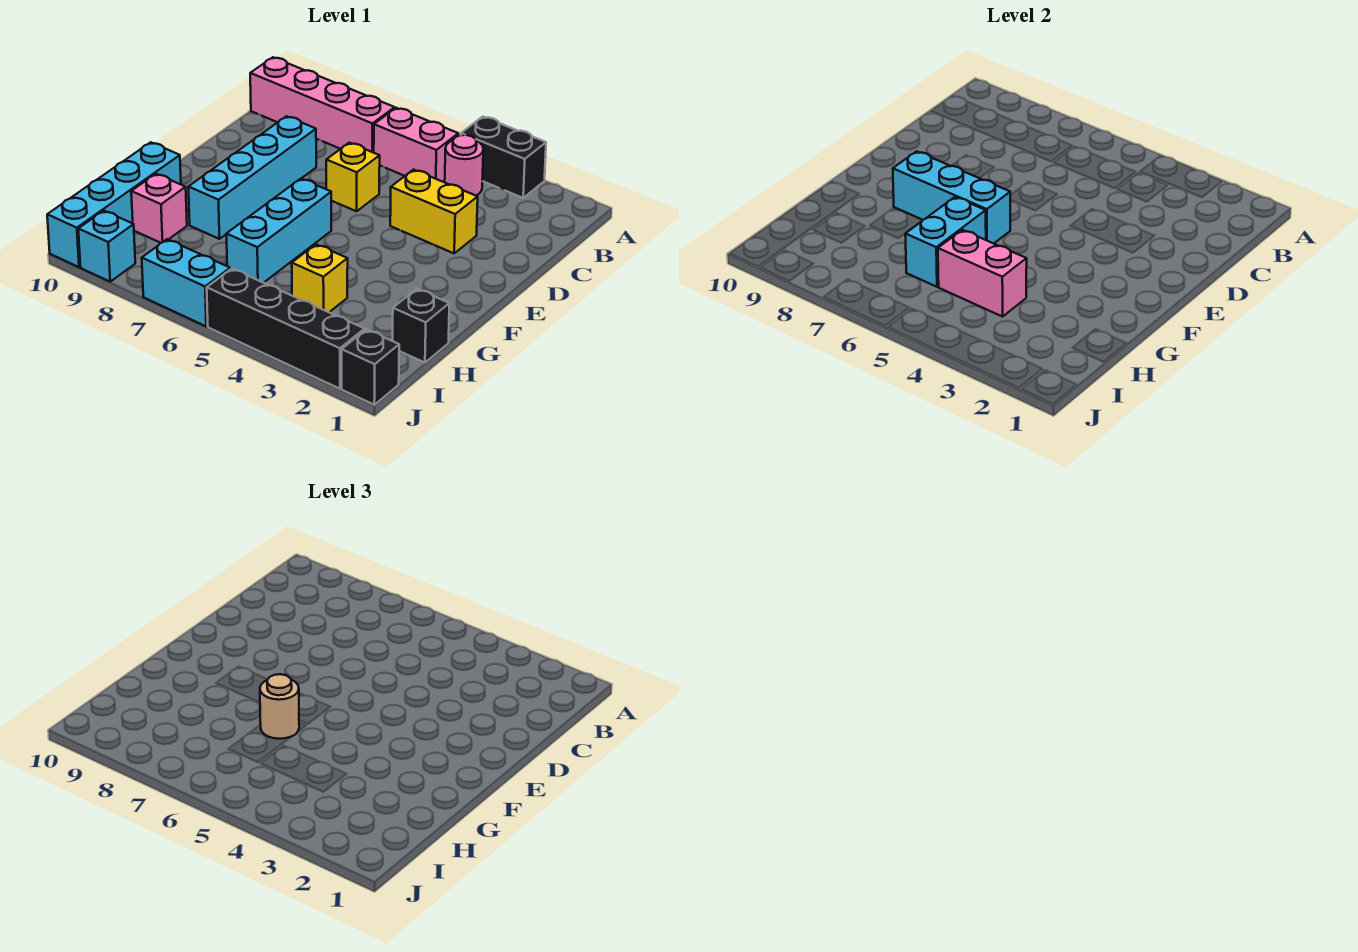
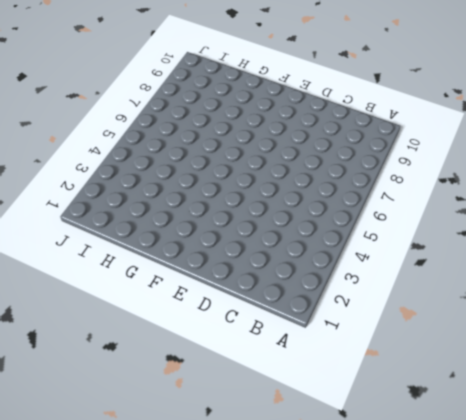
none -> black brick A3:A4 level 1
none -> pink round brick B4 level 1
none -> pink brick B5:B6 level 1

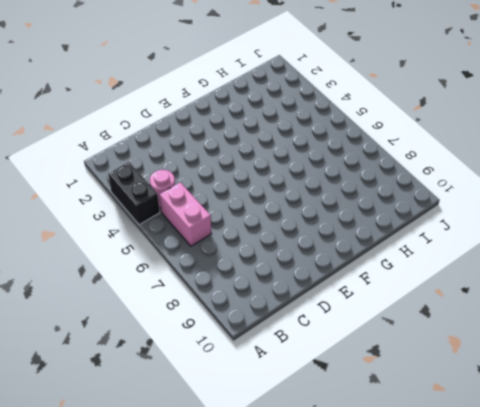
none -> pink brick B7:B10 level 1
none -> yellow brick D3:D4 level 1
none -> yellow brick D6 level 1

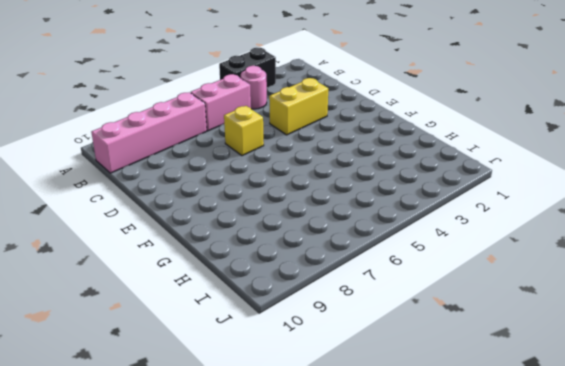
none -> cyan brick D8:G8 level 1
none -> cyan brick F6:H6 level 1
none -> cyan brick G10:J10 level 1

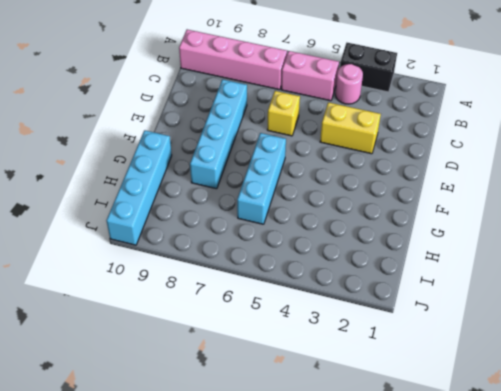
none -> black brick H1 level 1
none -> yellow brick H4 level 1
none -> pink brick H9 level 1

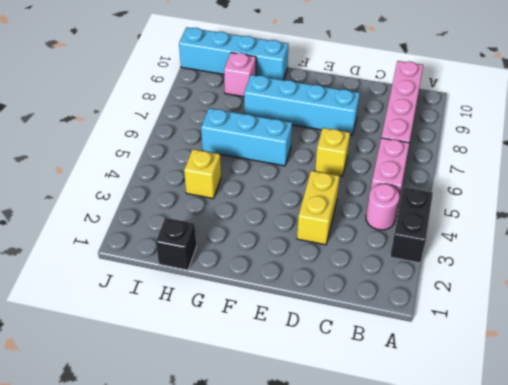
none -> black brick J1 level 1
none -> black brick J2:J5 level 1
none -> cyan brick J6:J7 level 1

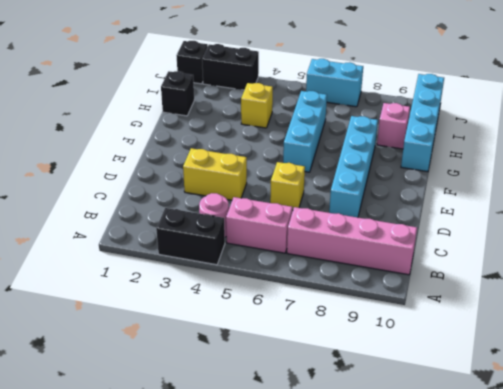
black brick J2:J3 level 1 -> black brick J2:J5 level 1
none -> cyan brick J9 level 1
none -> cyan brick F6:F8 level 2
none -> cyan brick G6:H6 level 2

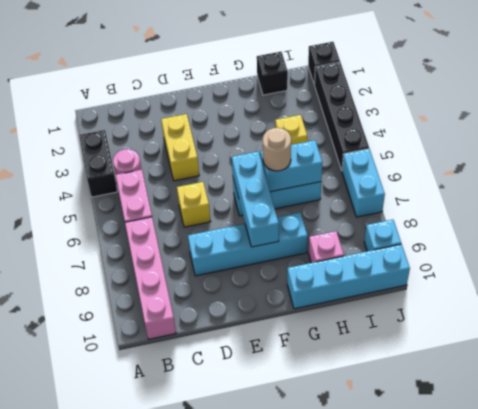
none -> pink brick H4:H5 level 2

